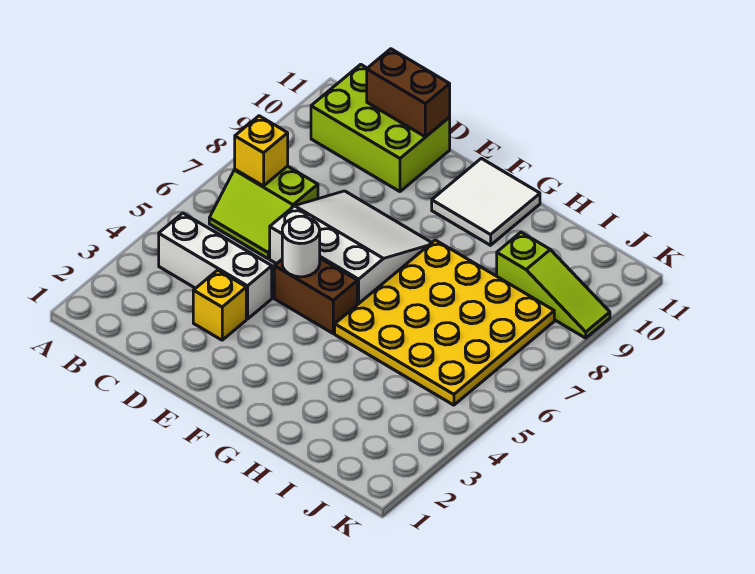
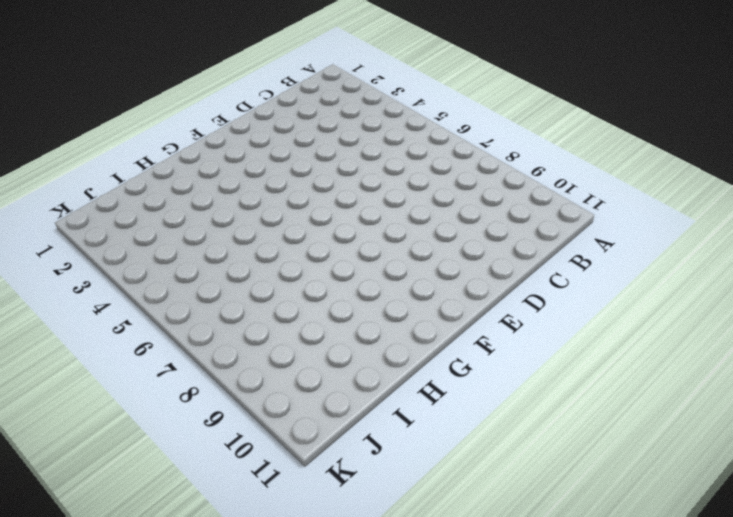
none -> white brick B4:D4 level 1
none -> lime slope B6:C7 level 1 top 7
none -> lime brick B10:D11 level 1

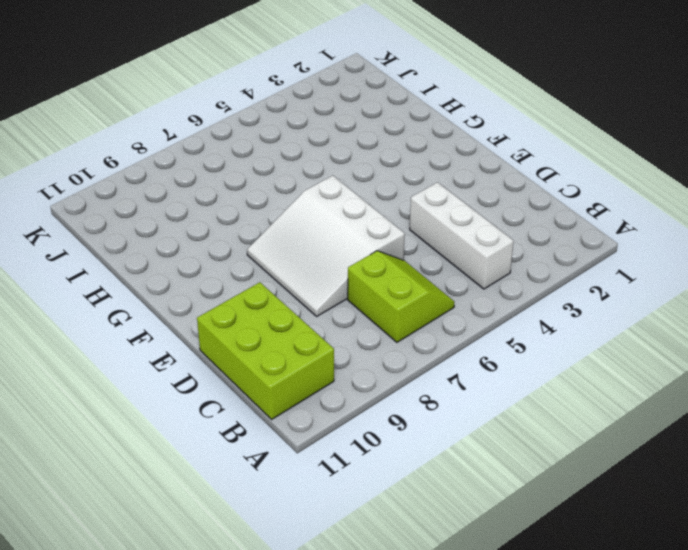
none -> yellow brick D3 level 1
none -> brown brick E5:F5 level 1
none -> white tile F10:G11 level 1

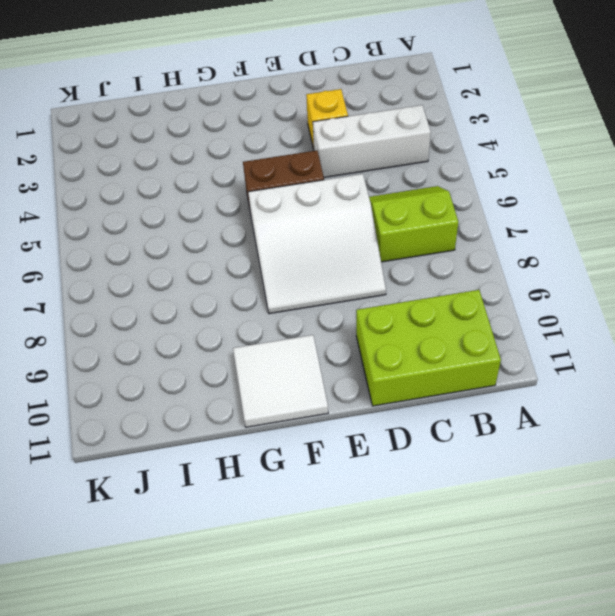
none -> yellow plate G5:J8 level 1
none -> lime slope I9:K9 level 1 top I
none -> yellow brick B7 level 2

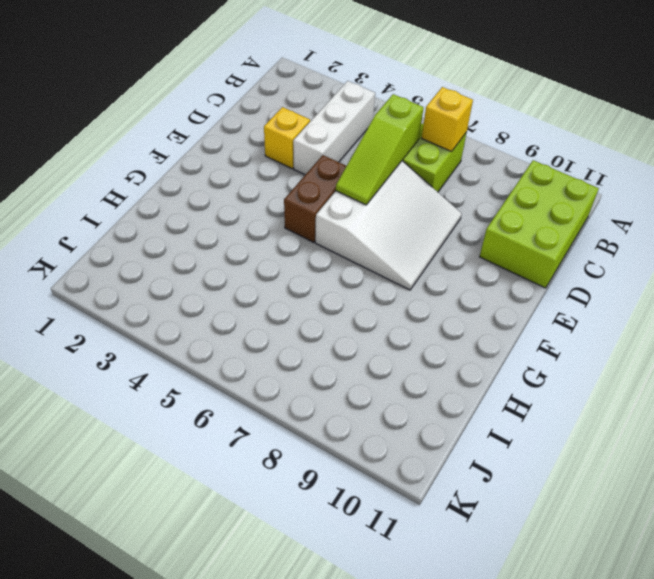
lime slope C6:E6 level 2 top C -> lime slope I9:K9 level 1 top I
none -> white tile F10:G11 level 1
none -> yellow plate G5:J8 level 1
none -> brown brick C11:D11 level 2

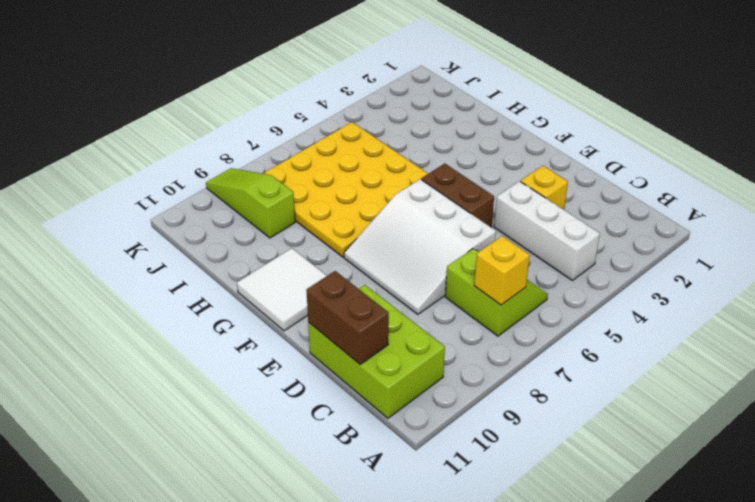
none -> white round brick E5 level 2

